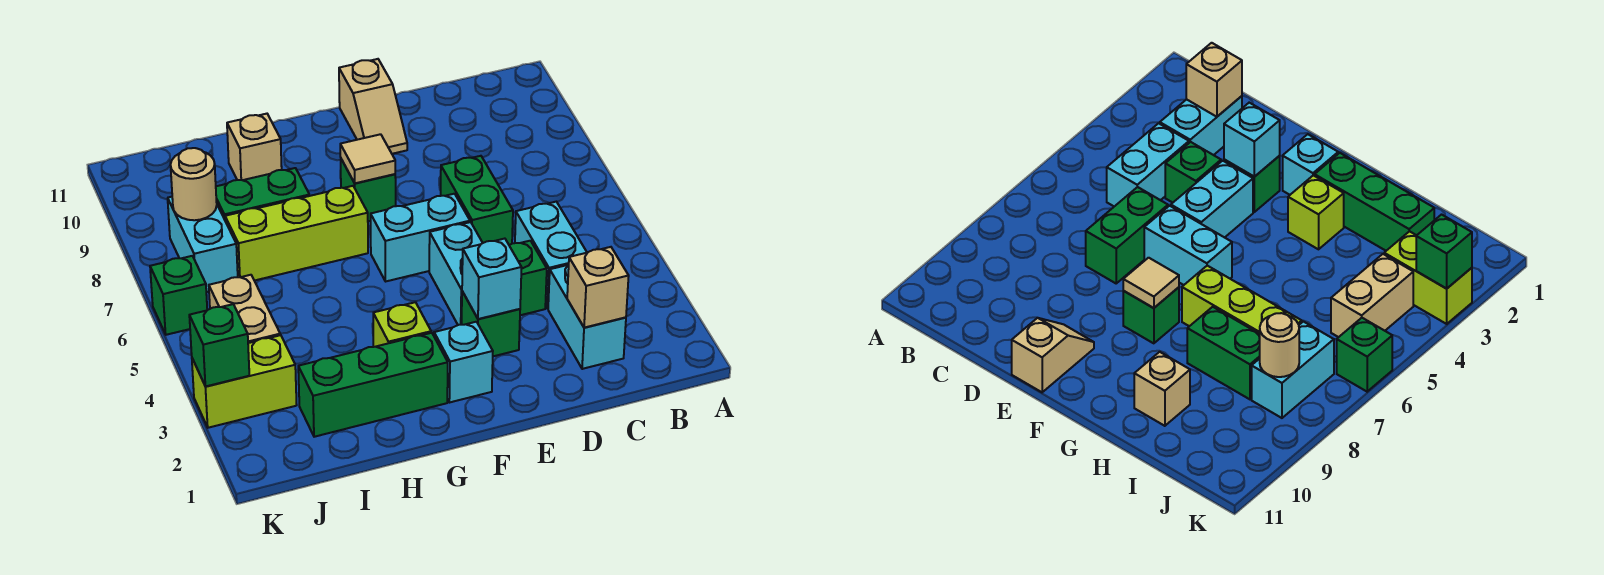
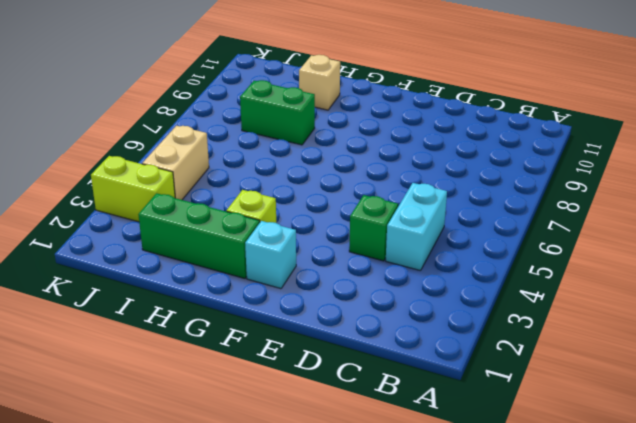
none -> cyan brick C2:C3 level 1
none -> green brick D6:D7 level 1
none -> green brick E3 level 1

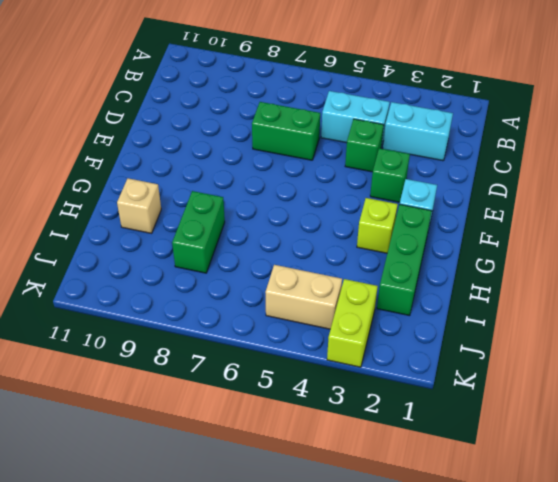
none -> cyan brick E4:E5 level 1
none -> cyan brick E6:F6 level 1
none -> tan slope E10:E11 level 1 top 11

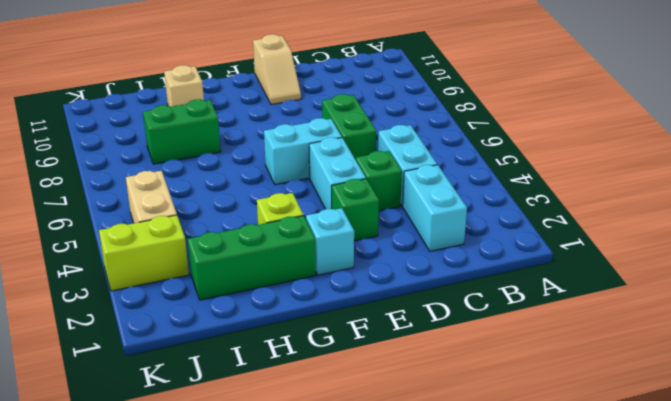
none -> green brick F8 level 1
none -> lime brick G7:I7 level 1
none -> cyan brick J7:J8 level 1

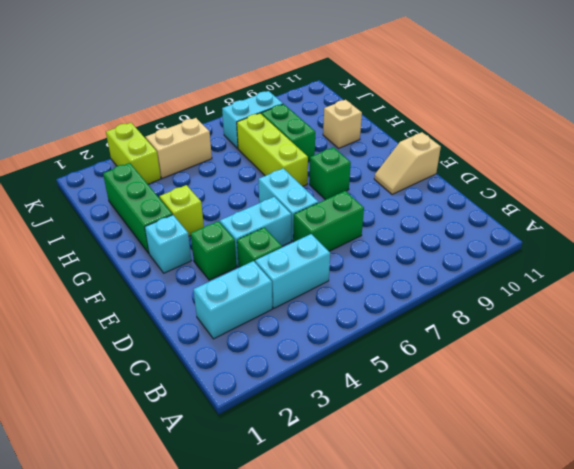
none -> green brick K6 level 1
none -> tan brick C2 level 2
none -> cyan brick E3 level 2

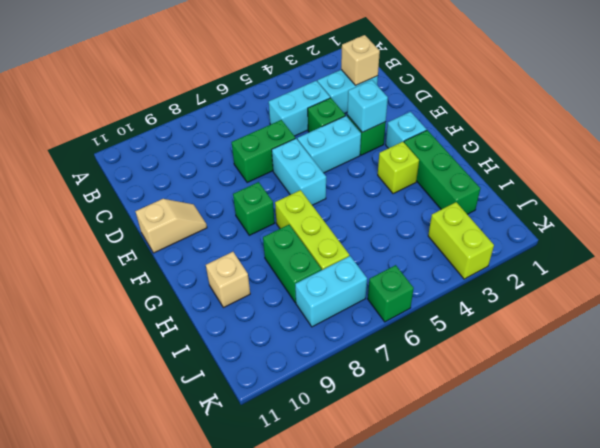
none -> tan brick J4:J5 level 1
none -> tan tile F8 level 2
none -> tan round brick J8 level 2

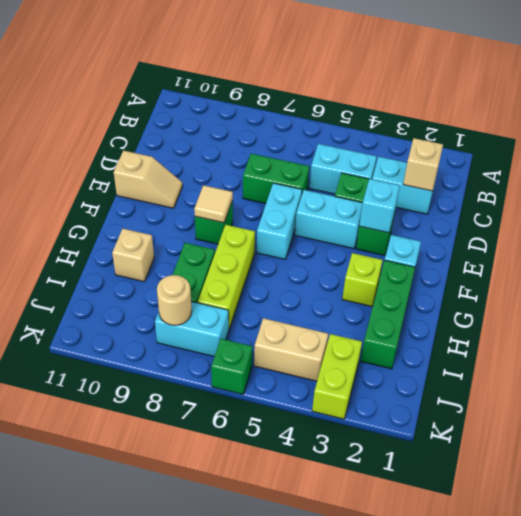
none -> green brick K3 level 2

